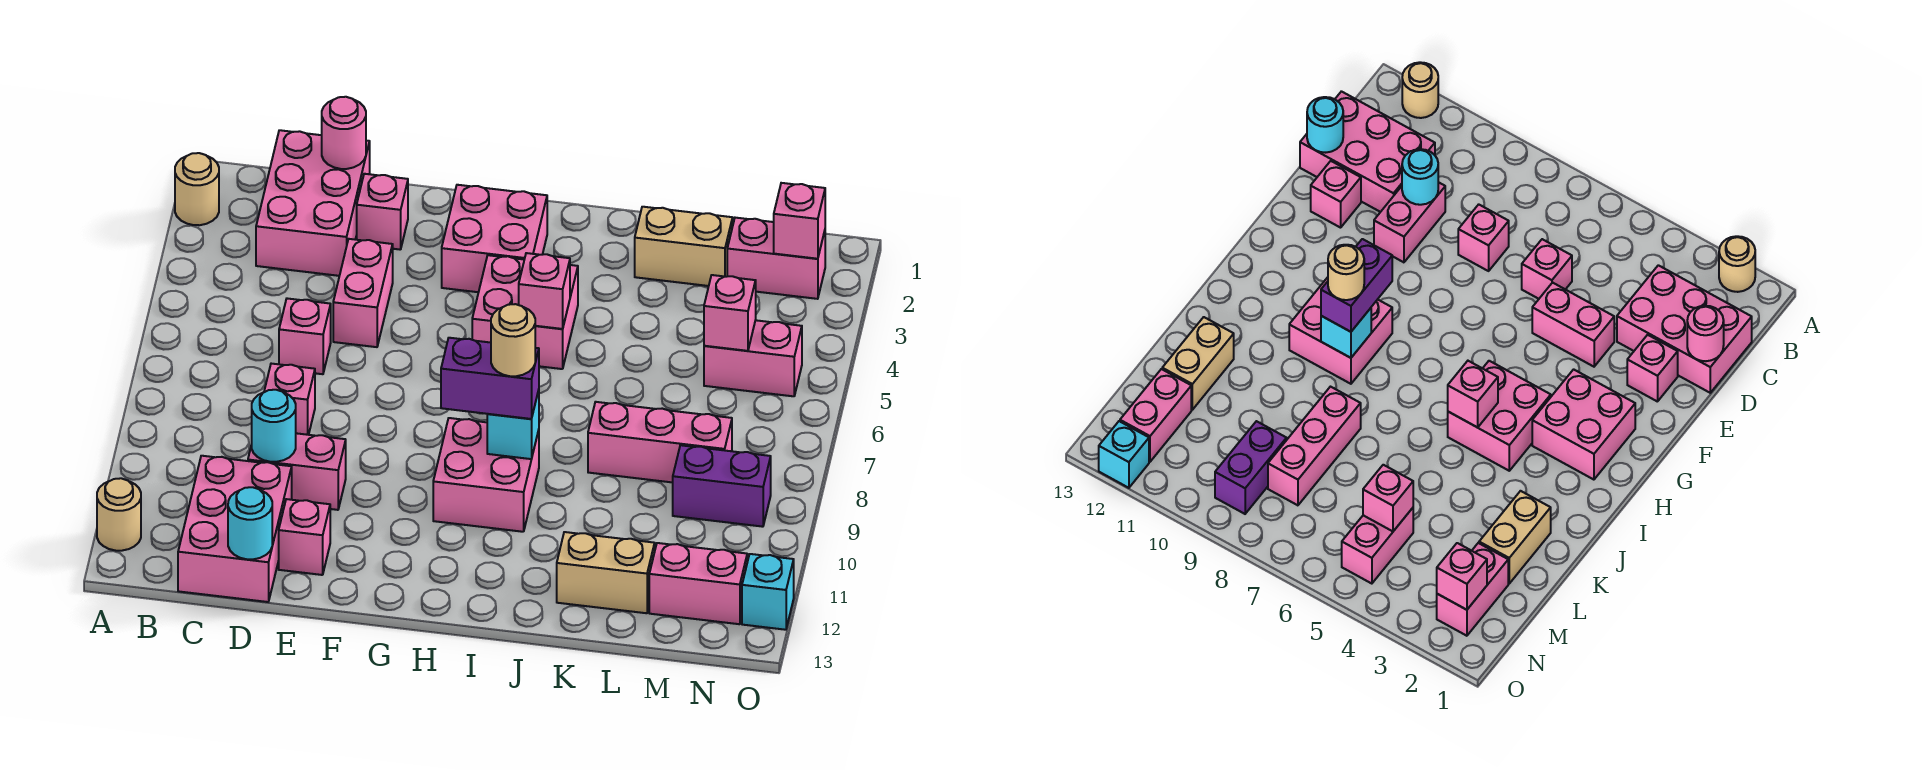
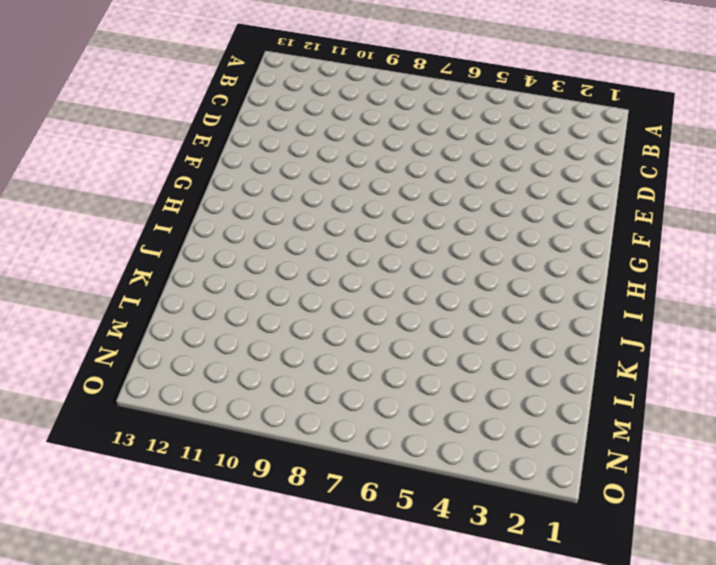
none -> tan round brick A2 level 1
none -> tan round brick A12 level 1
none -> pink brick C1:D3 level 1
none -> pink brick C11:D13 level 1

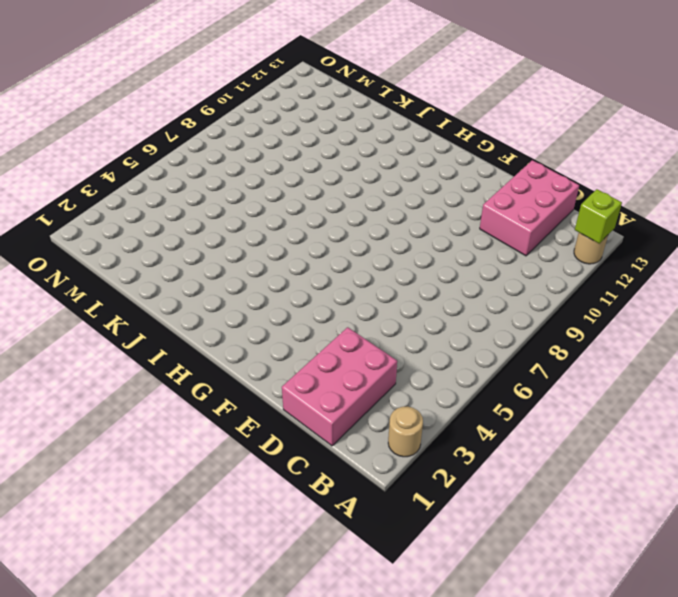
lime brick A12 level 2 -> none
none -> pink brick D6 level 1
none -> pink brick D8 level 1
none -> pink brick D10:E10 level 1
none -> pink brick E2 level 1

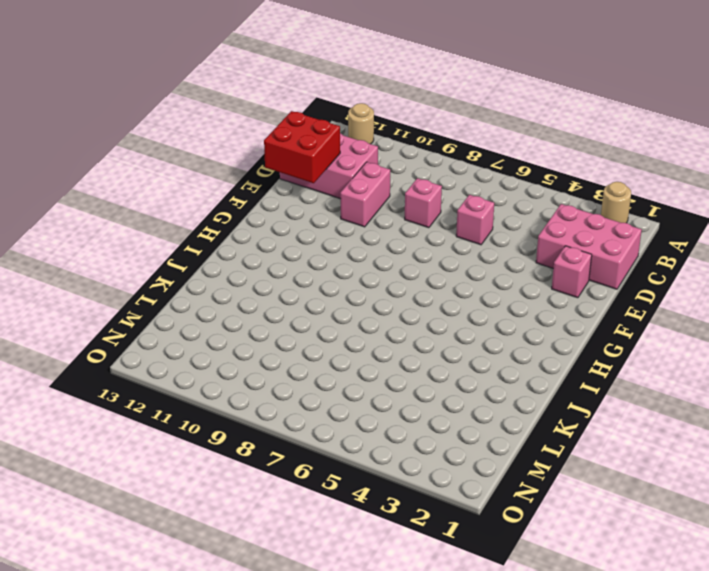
red brick D12:E13 level 2 -> cyan round brick D13 level 2
none -> pink brick E4:E5 level 1
none -> pink brick E12 level 1
none -> pink brick G2:H3 level 1
none -> pink brick H4:I5 level 1

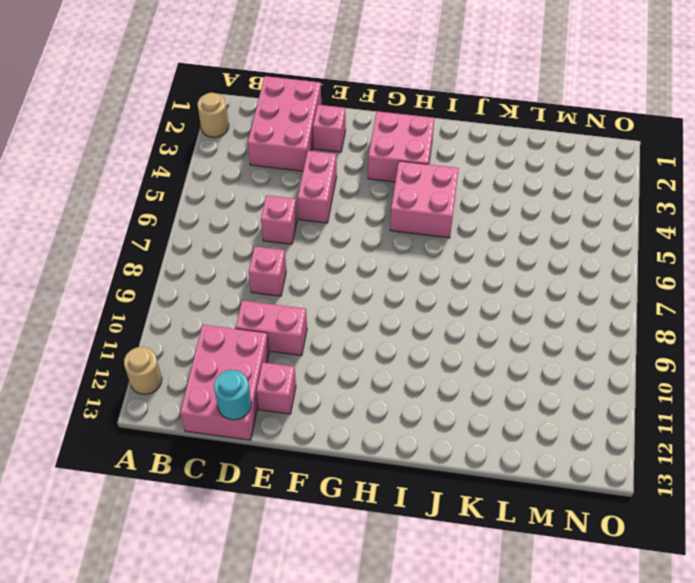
none -> pink brick H9:I10 level 1
none -> tan brick K2:L2 level 1
none -> pink brick K8:M8 level 1
none -> tan brick K12:L12 level 1

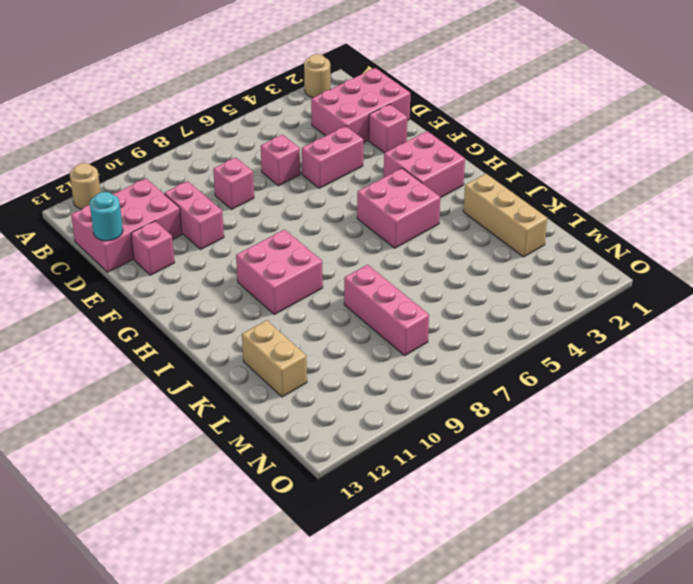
tan brick J2:L2 level 1 -> tan brick K2:L2 level 1
none -> pink brick M2:N2 level 1
none -> pink brick M5:N5 level 1
none -> purple brick M9:N9 level 1
none -> pink brick M12:N12 level 1

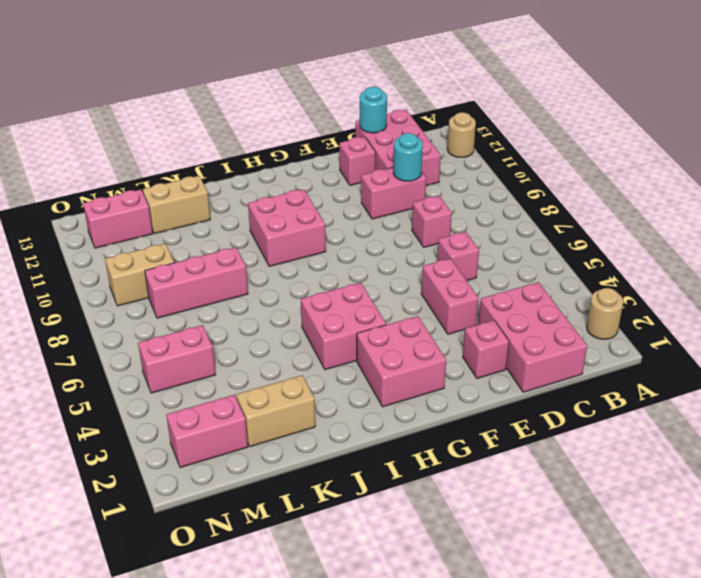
tan brick M9:N9 level 1 -> purple brick M9:N9 level 1
none -> cyan brick O12 level 1
none -> pink round brick D1 level 2
none -> pink brick I5 level 2
none -> cyan brick I9 level 2

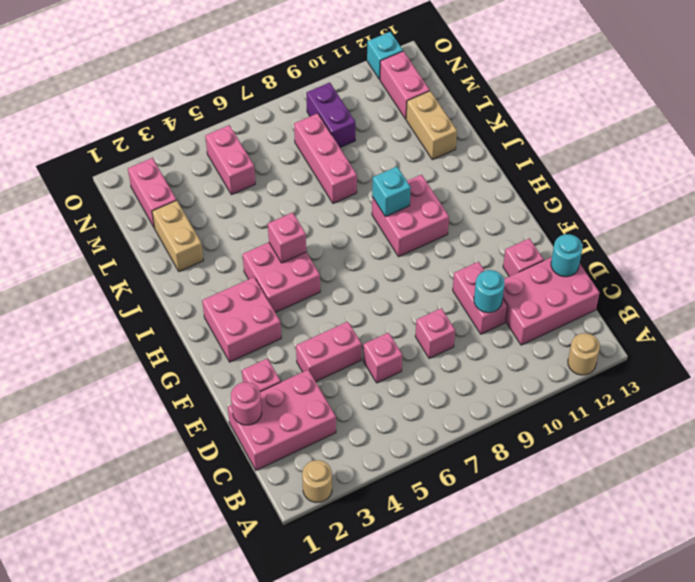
none -> pink brick M5 level 2
none -> pink brick N2 level 2
none -> purple brick H9:I9 level 3
none -> tan round brick I9 level 4

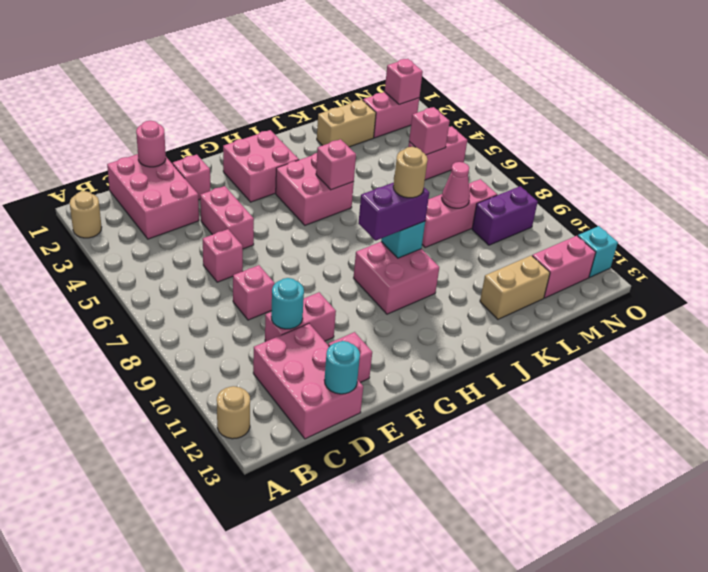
pink cone L8 level 2 -> none

